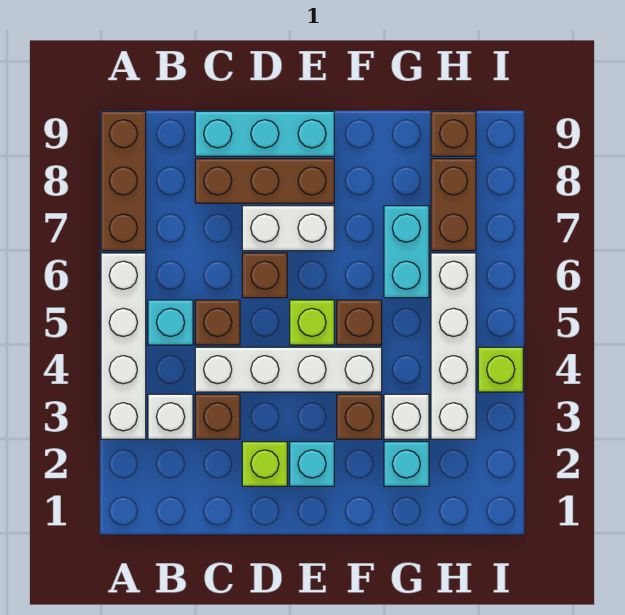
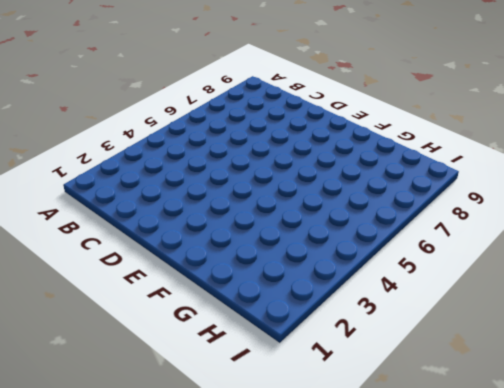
none -> white brick A3:A6 level 1
none -> brown brick A7:A9 level 1
none -> white brick B3 level 1

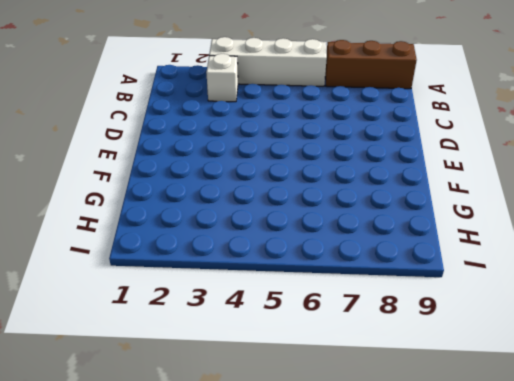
none -> cyan brick B5 level 1
none -> brown brick C3 level 1
none -> white brick C4:F4 level 1

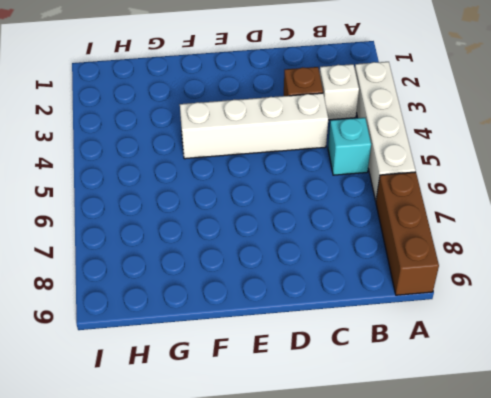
none -> brown brick C5 level 1
none -> brown brick C8:E8 level 1
none -> cyan brick C9:E9 level 1

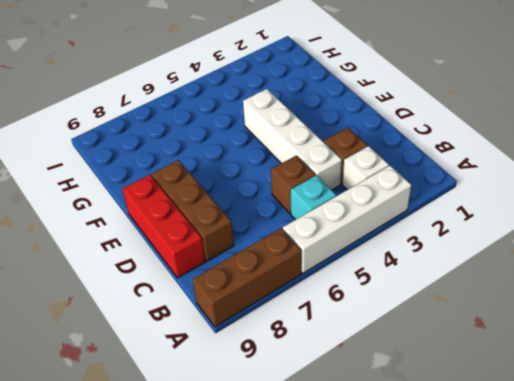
red brick C9:E9 level 1 -> cyan brick C9:E9 level 1
none -> lime brick D2 level 1
none -> brown brick D6 level 1
none -> white brick D7:E7 level 1

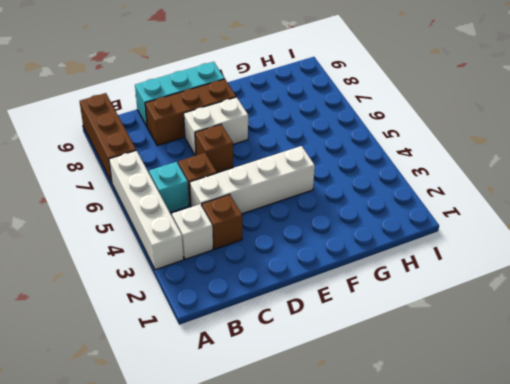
none -> lime brick D2 level 1
none -> cyan brick E2 level 1
none -> lime brick E5 level 1

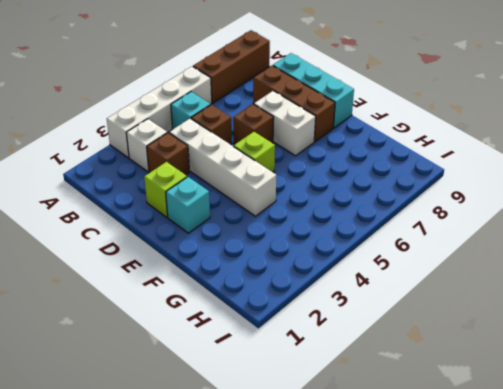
none -> brown brick F3 level 1
none -> brown brick F5 level 1
none -> cyan brick G2 level 1

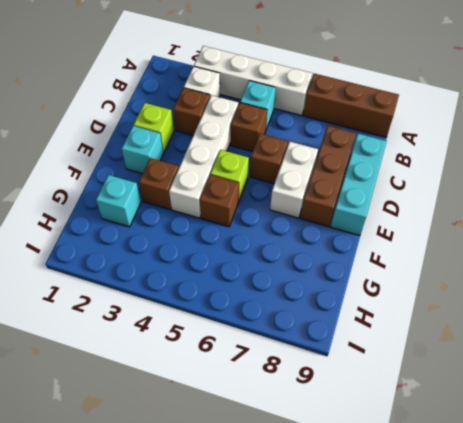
none -> white brick G3 level 1
none -> cyan brick G6:G7 level 1
none -> white brick H3:H6 level 1

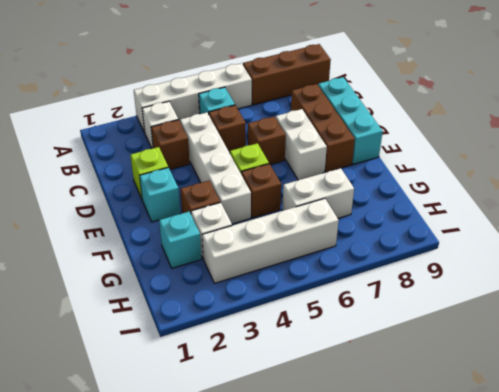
white brick G6:G7 level 1 -> cyan brick G6:G7 level 1
none -> brown brick H7:H8 level 1
none -> brown brick H9 level 1
none -> lime brick I4 level 1

